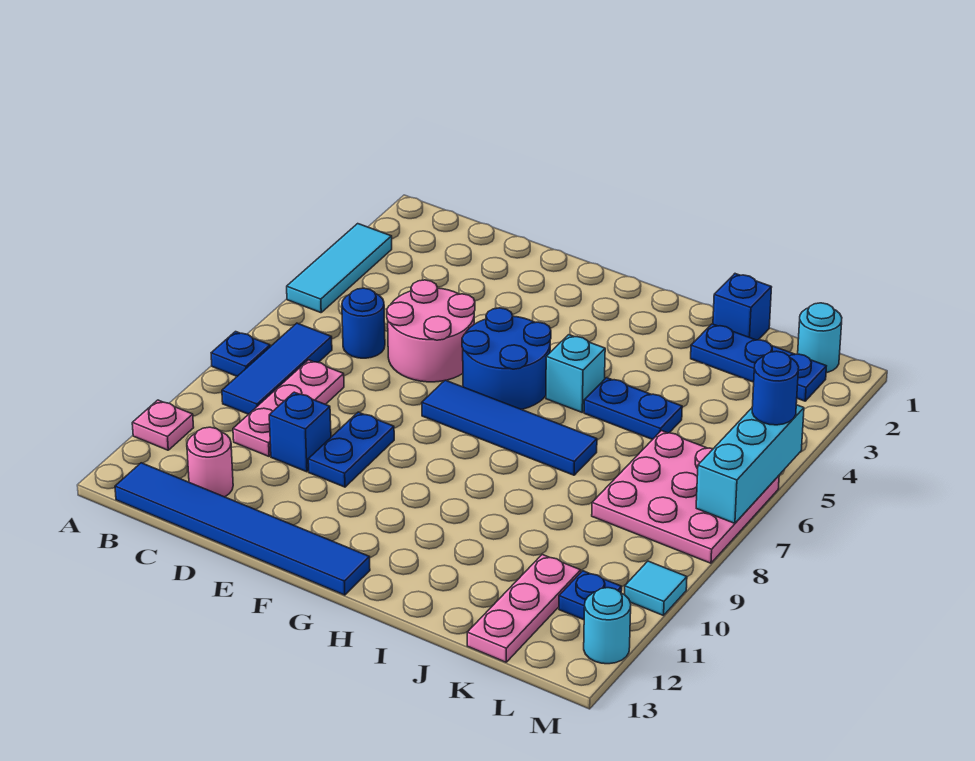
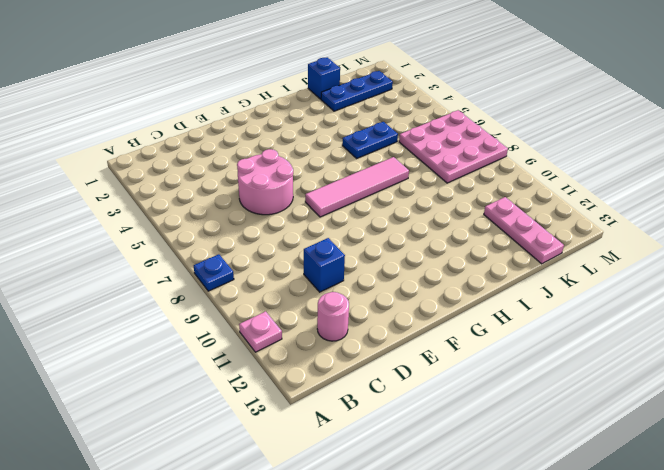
pink tile F7:I7 level 1 -> blue tile F7:I7 level 1
none -> cyan tile A3:A5 level 1
none -> blue tile B7:B9 level 1
none -> blue tile B13:G13 level 1

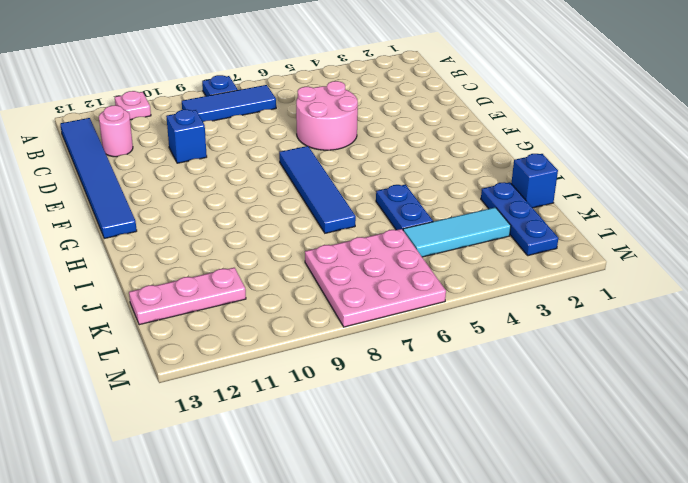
cyan tile K3:K5 level 1 -> cyan tile A3:A5 level 1
none -> blue round brick C6 level 1
none -> pink plate C8:C10 level 1
none -> blue plate E9:E10 level 1

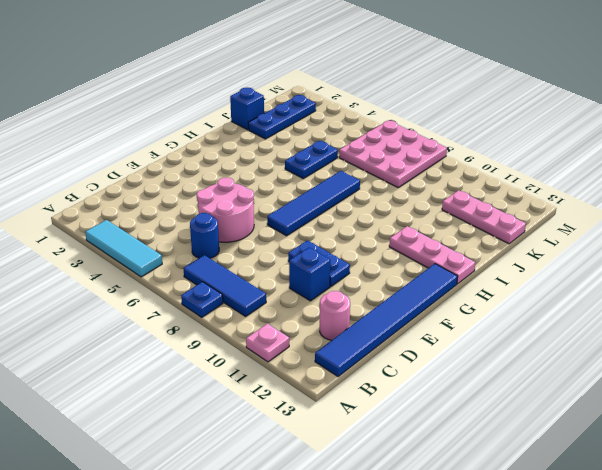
pink plate H11:H13 level 1 -> pink plate C8:C10 level 1
none -> blue round brick F5:G6 level 1
none -> cyan brick H5 level 1
none -> cyan round brick L1 level 1

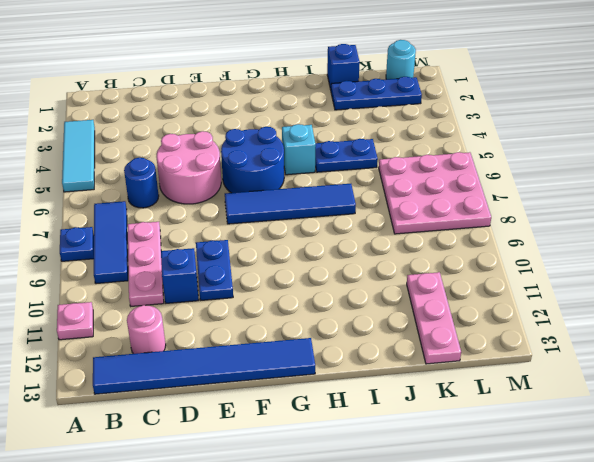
none -> blue plate L11 level 1
none -> cyan tile M10 level 1
none -> cyan round brick M12 level 1

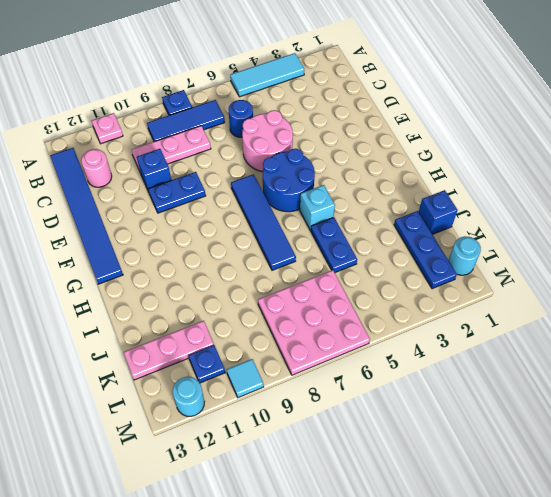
none -> cyan brick M5:M7 level 2
none -> blue round brick M5 level 3

